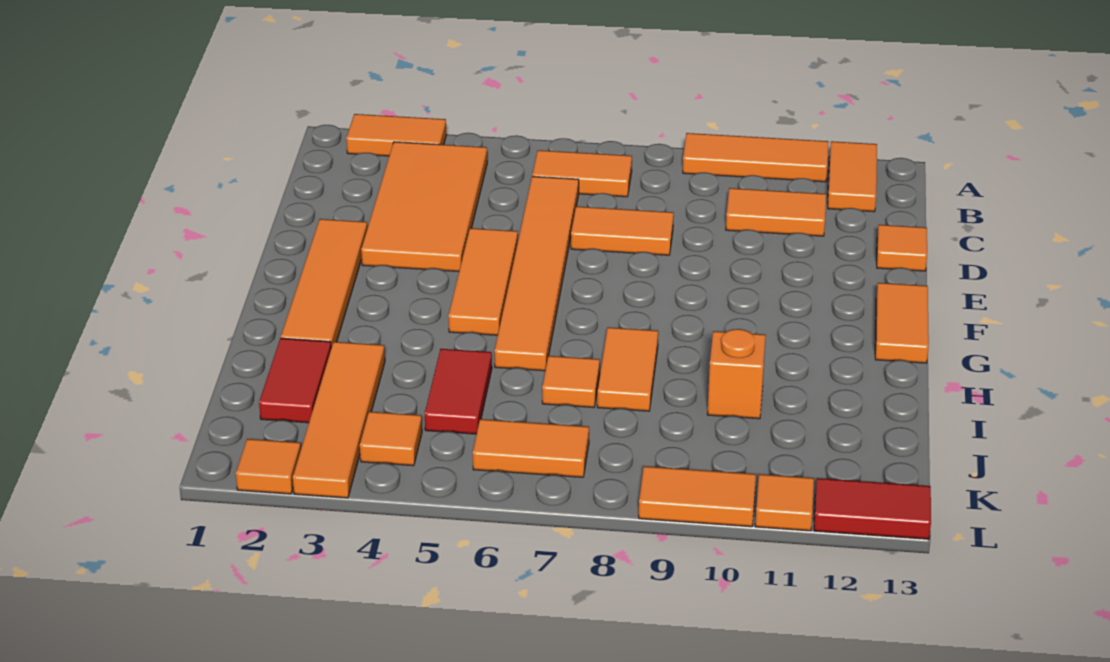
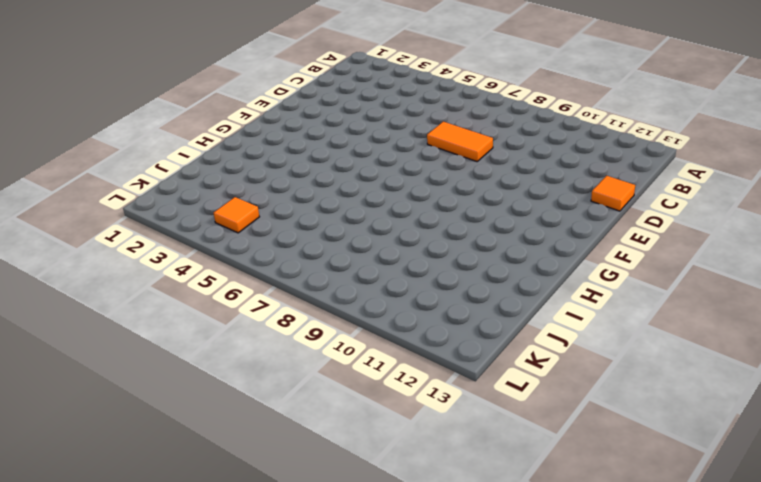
none -> orange tile A2:A3 level 1
none -> orange tile A9:A11 level 1
none -> orange tile A12:B12 level 1

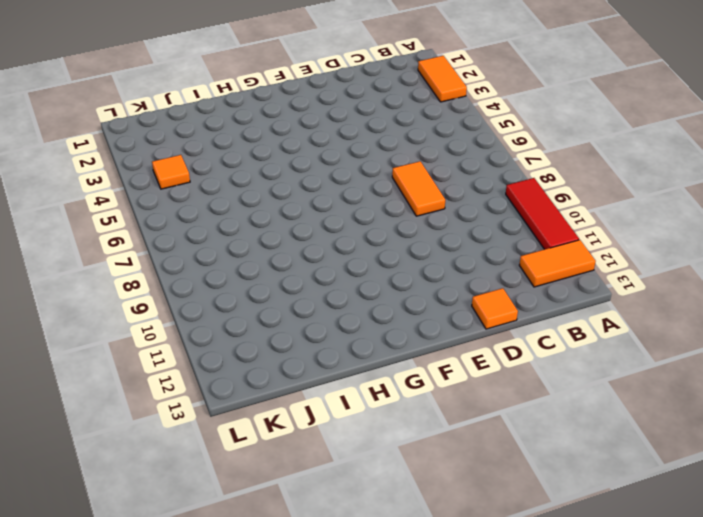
red tile A9:A11 level 1 -> orange tile A9:A11 level 1
none -> orange tile B3:E4 level 1
none -> orange tile B6:B7 level 1
none -> orange tile C6:H6 level 1

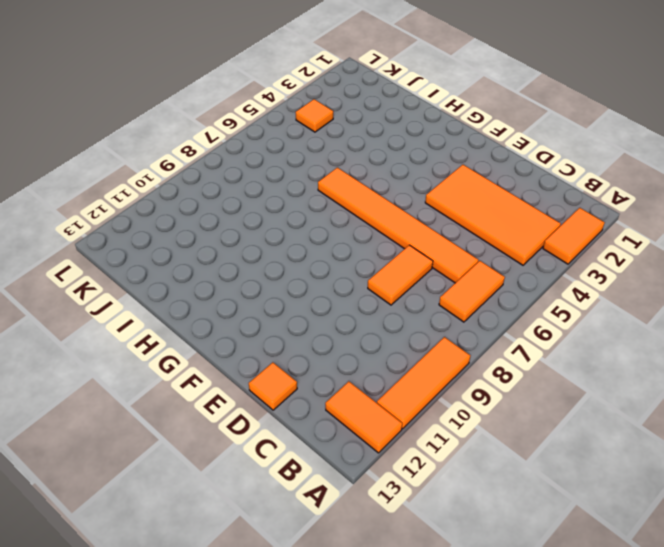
none -> orange tile C10:C11 level 1
none -> orange tile E2:H2 level 1
none -> orange tile E5:G5 level 1

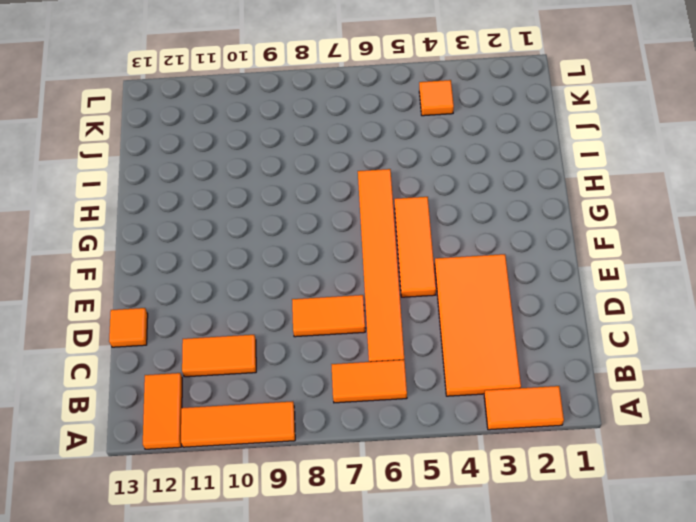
none -> orange tile E2:H2 level 1
none -> orange tile F13:G13 level 1
none -> orange tile H8:I8 level 1

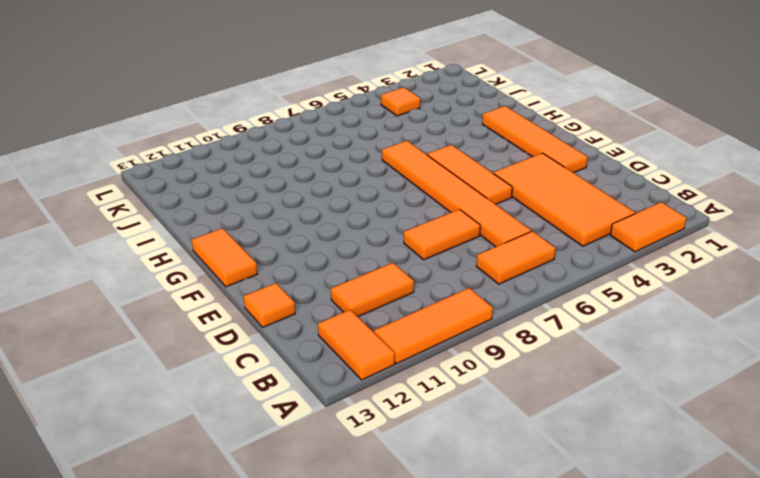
none -> orange tile H8:I8 level 1
none -> red tile I2:J2 level 1
none -> orange tile I3:L3 level 1

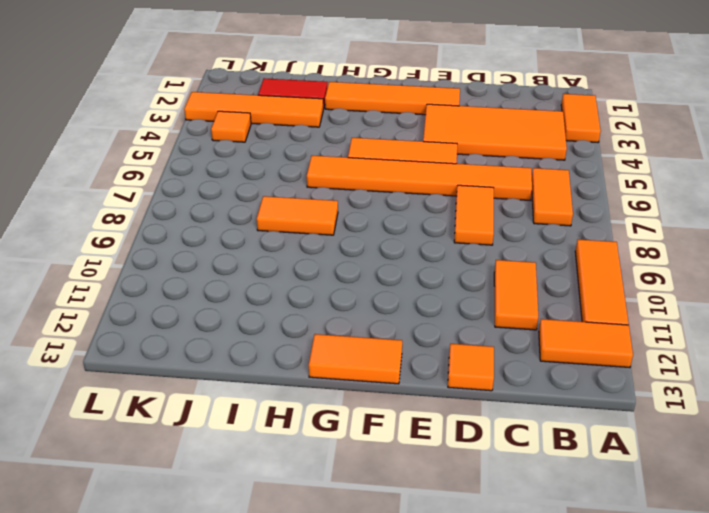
none -> red tile I5:J5 level 1
none -> orange tile I7 level 1
none -> orange brick I10 level 1

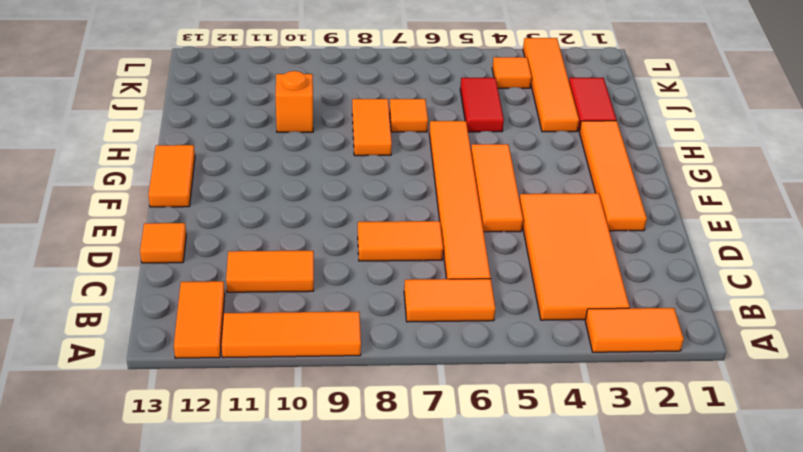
none -> orange tile K6:K7 level 1
none -> orange tile L2 level 1
none -> orange tile L9:L10 level 1

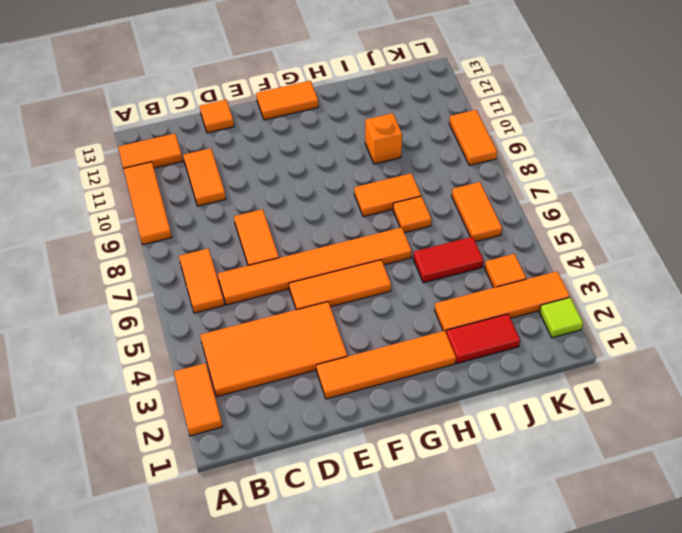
lime tile L2 level 1 -> orange tile L2 level 1
none -> orange tile L11 level 1
none -> red tile L12:L13 level 1

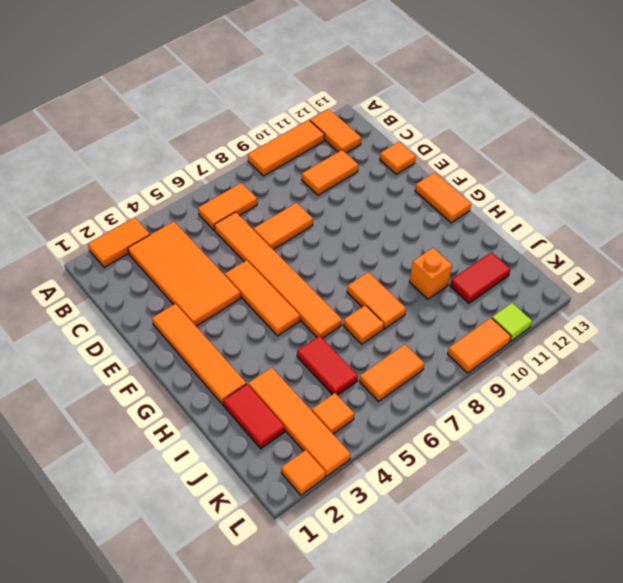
red tile J11:J12 level 1 -> red tile L12:L13 level 1
lime tile L11 level 1 -> orange tile L11 level 1

